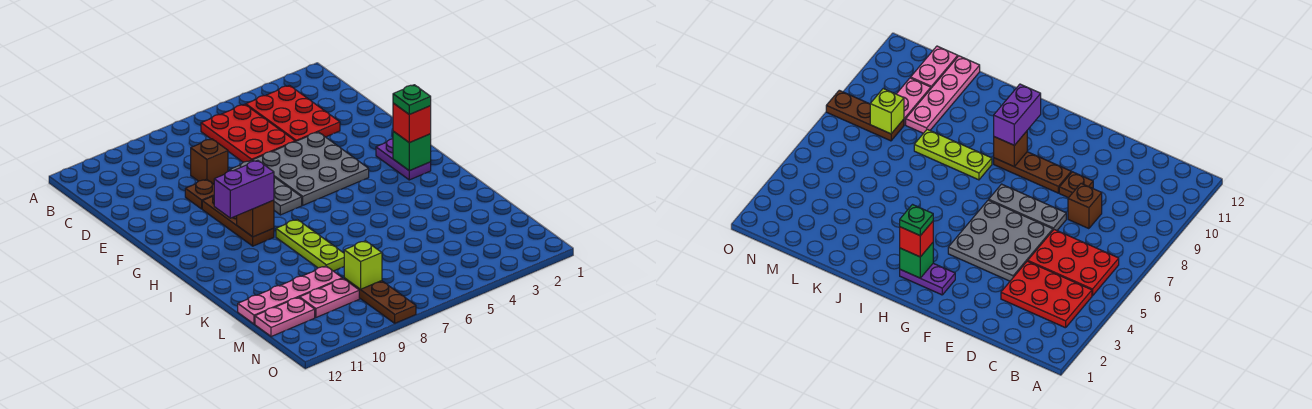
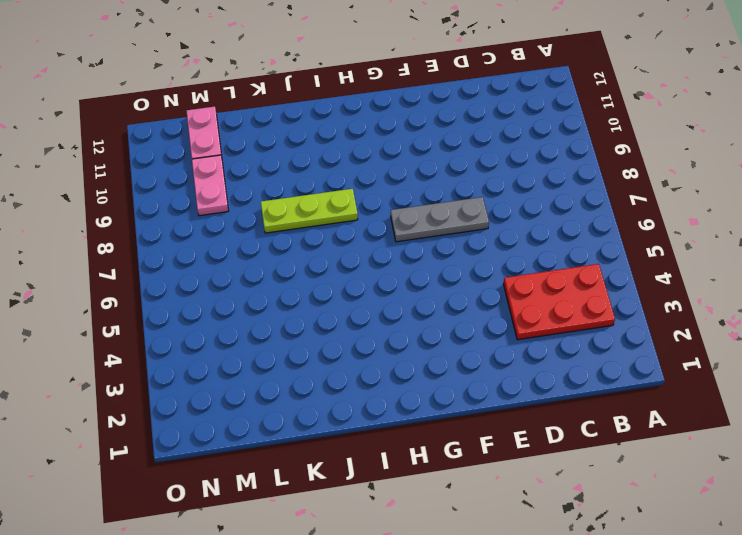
none -> red plate B5:D6 level 1
none -> brown brick D8 level 1
none -> grey plate E4:G6 level 1

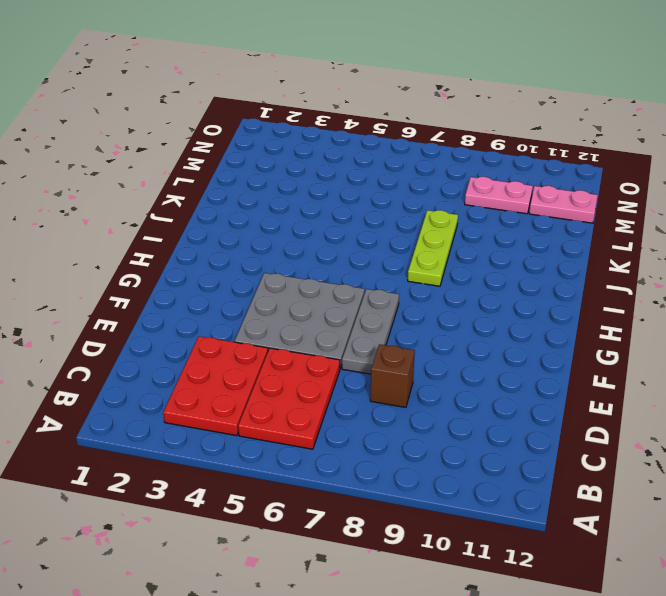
none -> brown plate E9 level 1
none -> brown plate F9:H9 level 1
none -> purple plate G2:H2 level 1

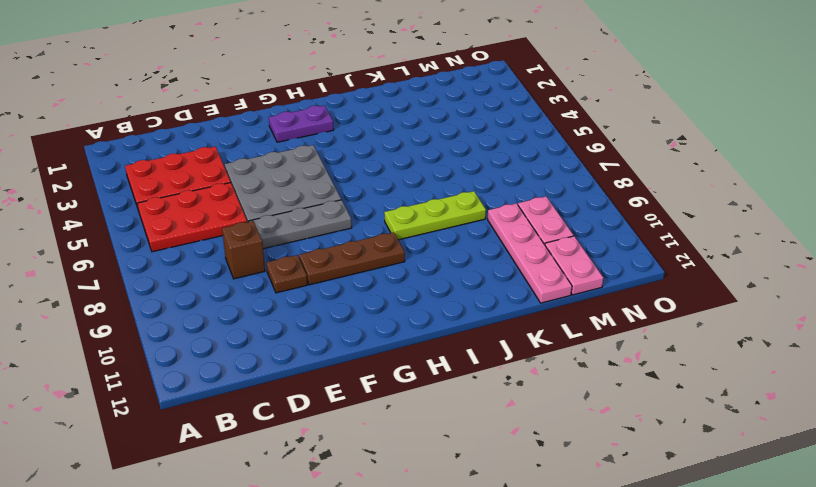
none -> brown plate M8:O8 level 1
none -> green brick H2 level 2
none -> brown brick H9 level 2

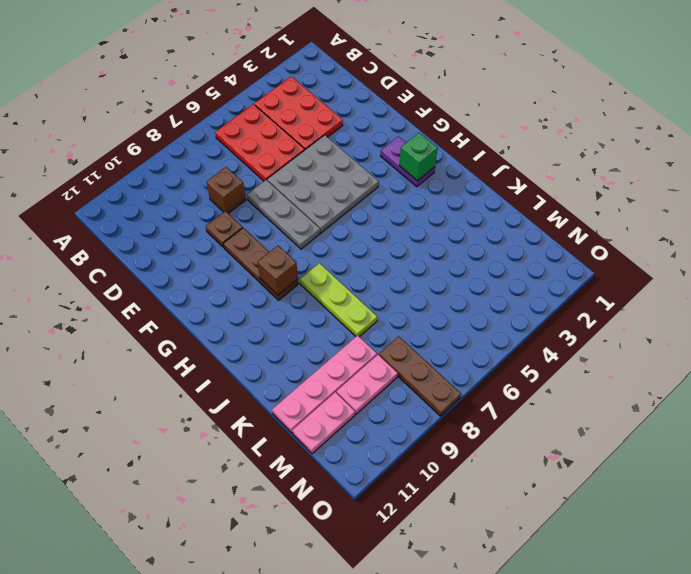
none -> lime brick M8 level 2
none -> red brick H2 level 3
none -> purple brick H9:H10 level 3

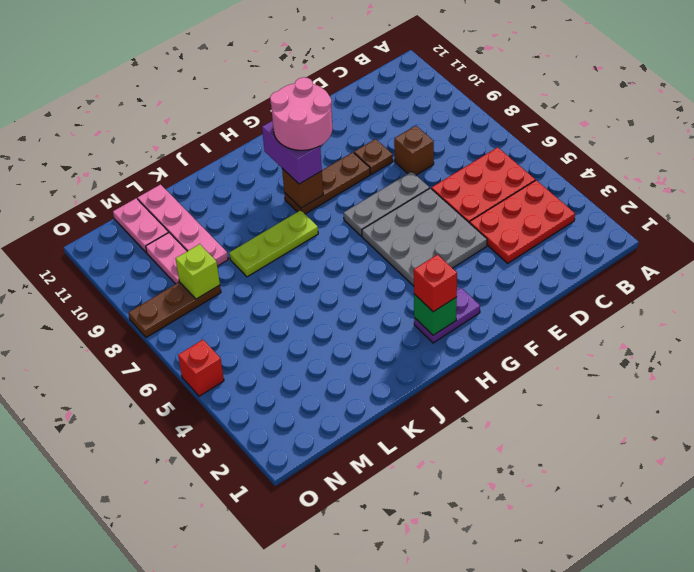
pink round brick G9:H10 level 4 -> none
red brick O5 level 1 -> none
none -> green plate H2 level 4

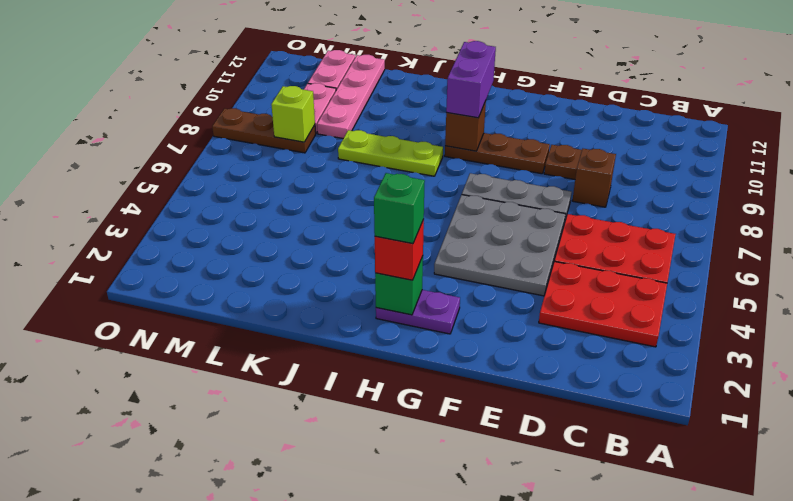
green brick H2 level 4 -> green plate H2 level 4

